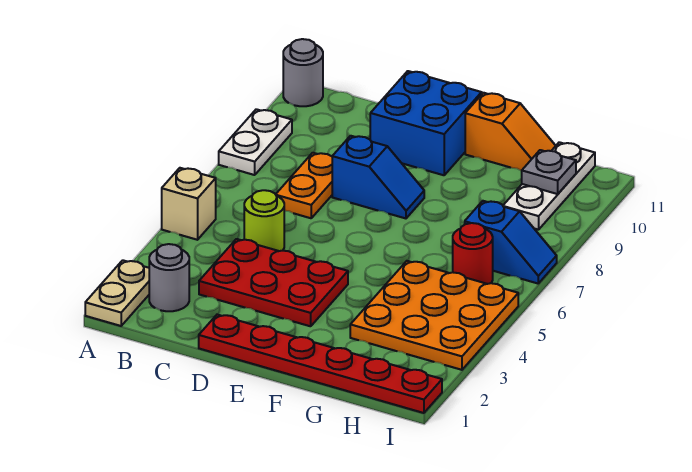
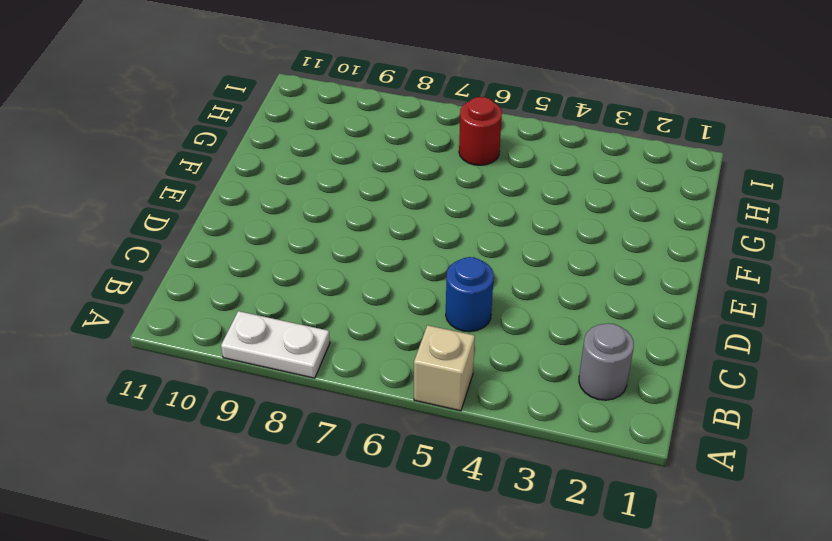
blue round brick C5 level 1 -> lime round brick C5 level 1
none -> tan plate A1:A2 level 1
none -> grey round brick A11 level 1
none -> red plate C3:E4 level 1

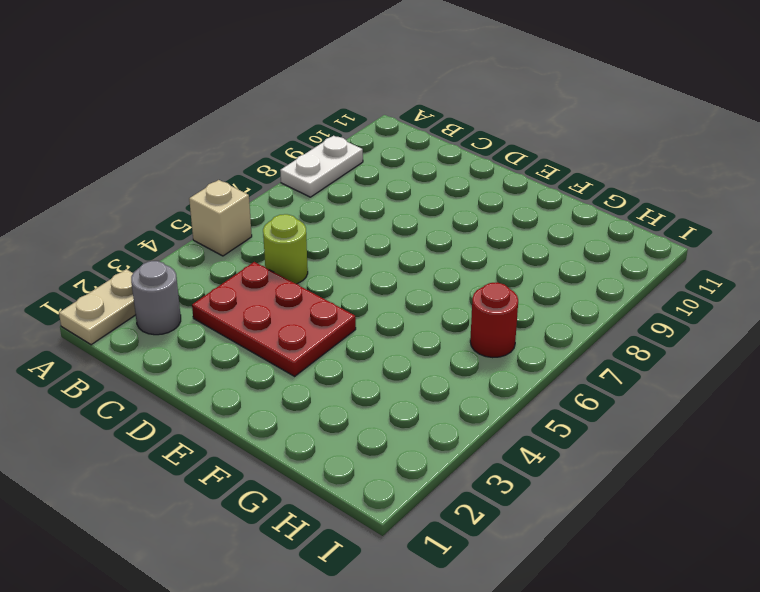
none -> grey round brick A11 level 1
none -> orange plate C7:C8 level 1
none -> red plate D1:I1 level 1

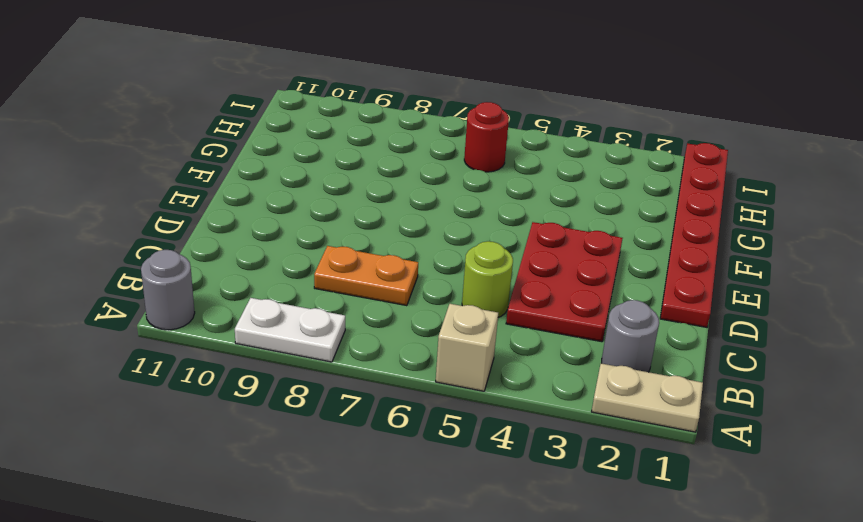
none -> blue slope D8:E8 level 1 top D
none -> blue brick D10:E11 level 1
none -> orange slope F11:G11 level 1 top F

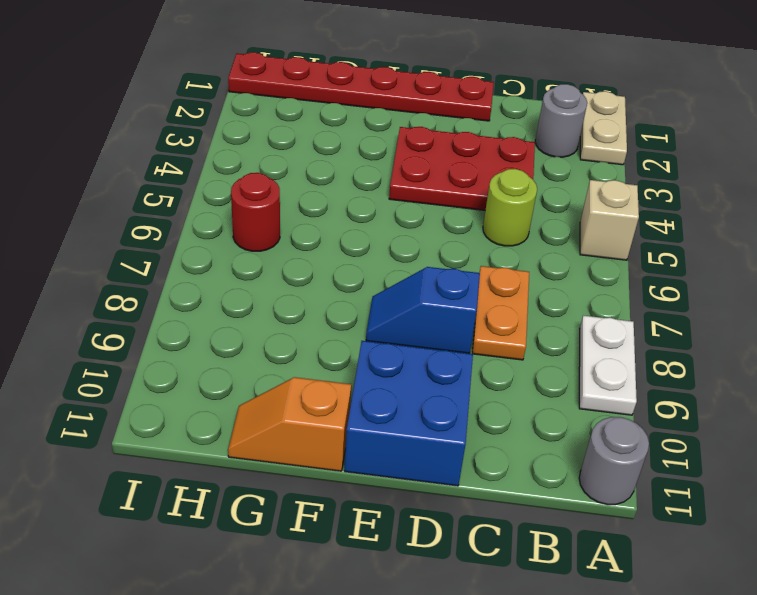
none -> orange plate G3:I5 level 1
none -> blue slope H7:I7 level 1 top H
none -> white plate H9:H11 level 1

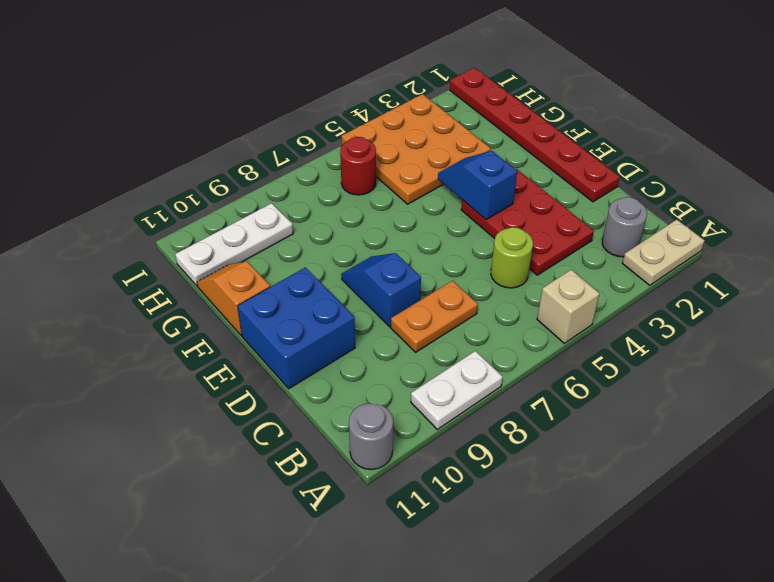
blue slope E4:F4 level 2 top E -> blue slope H7:I7 level 1 top H
none -> grey plate H10 level 2

